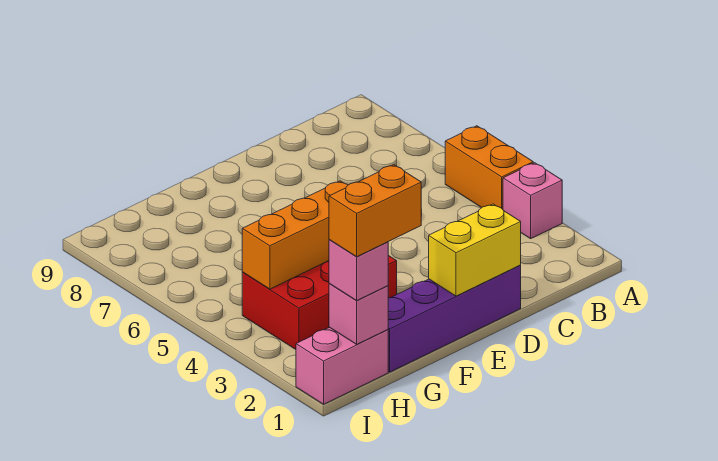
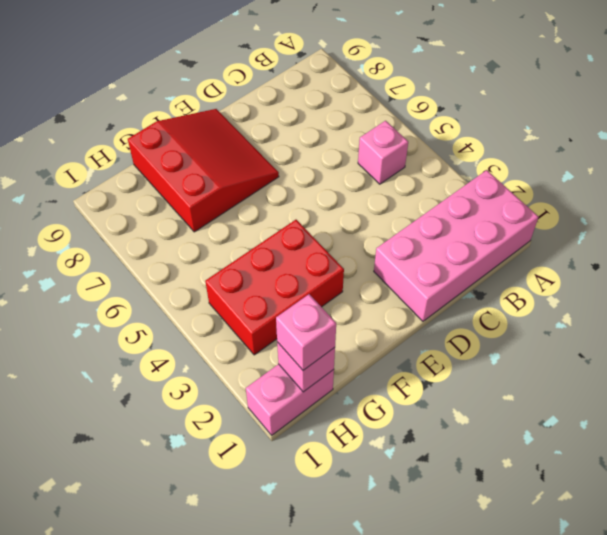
pink brick A1:D2 level 1 -> purple brick D1:G1 level 1
pink brick B5 level 1 -> pink brick A3 level 1
red slope E7:G9 level 1 top G -> none
none -> orange brick A4:A5 level 1
none -> yellow brick D1:E1 level 2

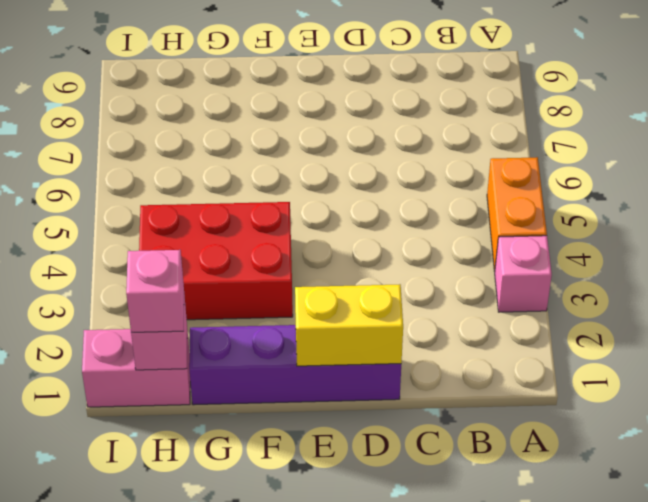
none -> orange brick F4:H4 level 2
none -> orange brick G1:H1 level 4

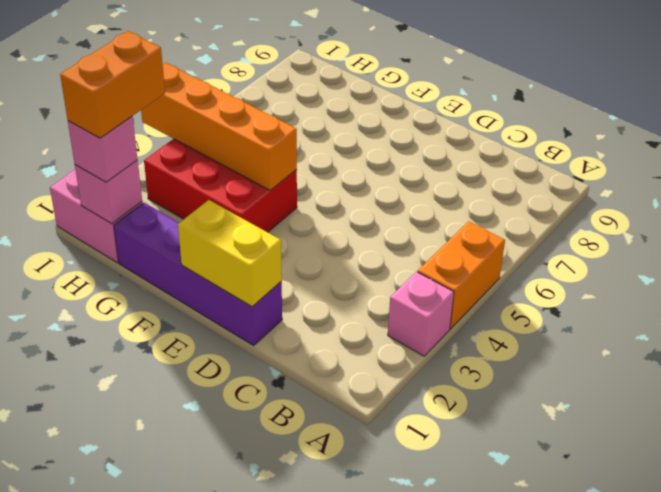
orange brick F4:I4 level 2 -> orange brick F4:H4 level 2
orange brick H1:H2 level 4 -> orange brick G1:H1 level 4

